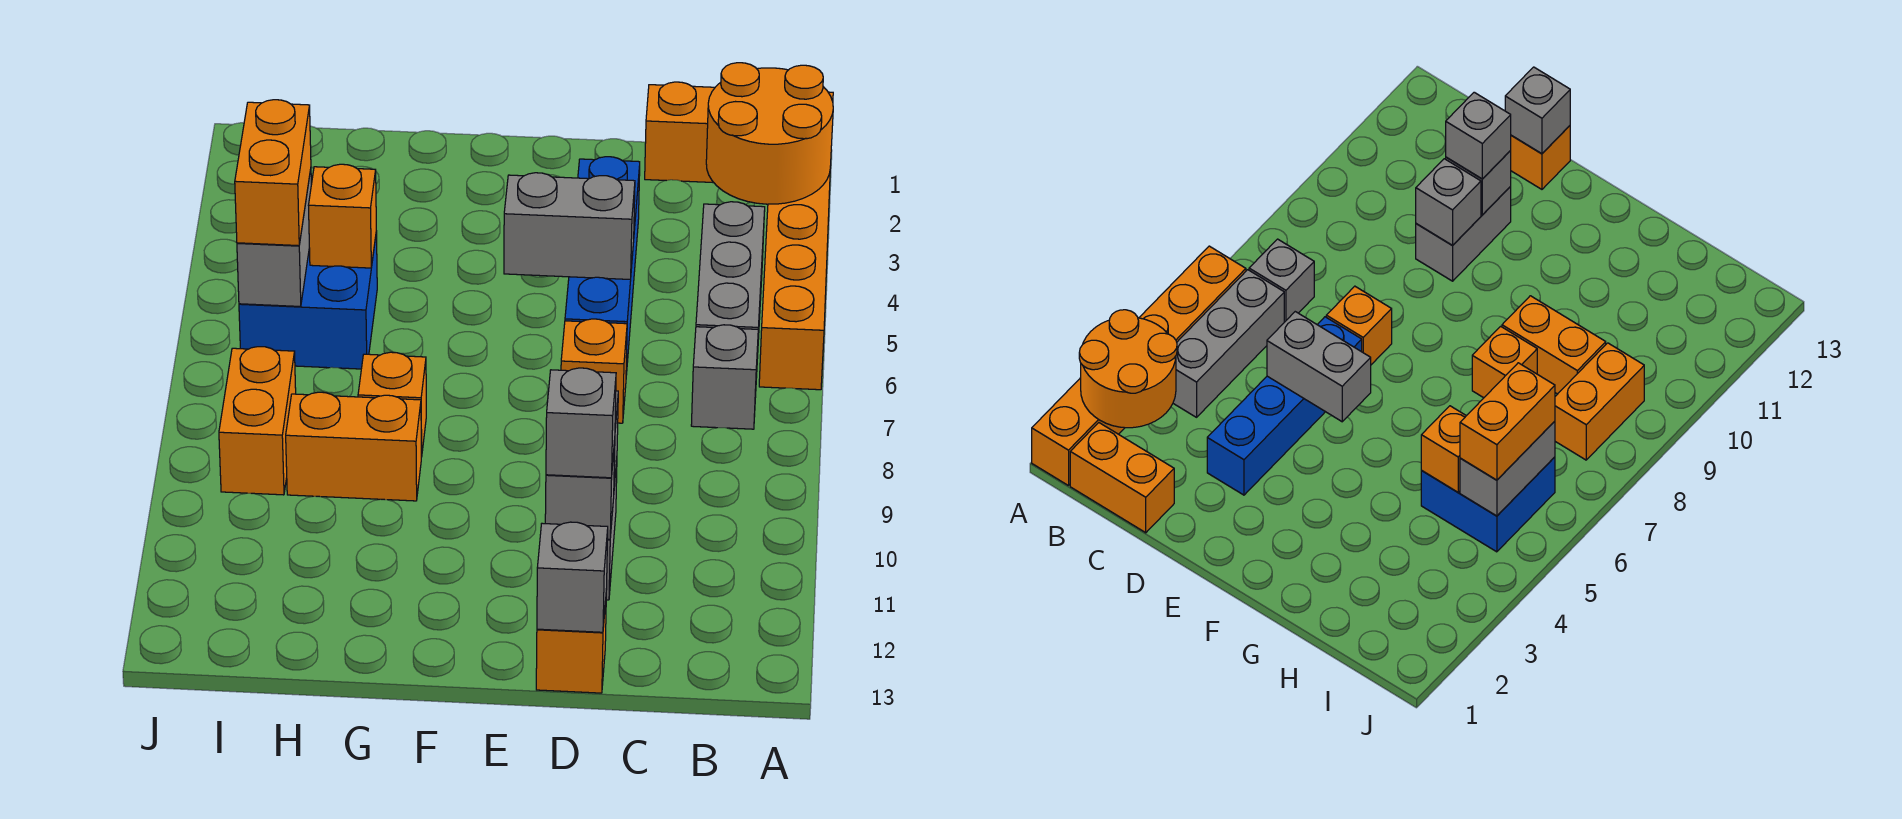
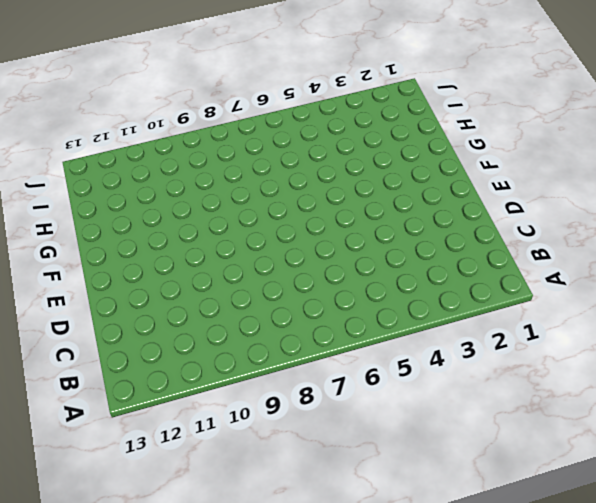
none -> orange brick A1:A6 level 1
none -> orange brick B1:C1 level 1
none -> grey brick B4:B6 level 1

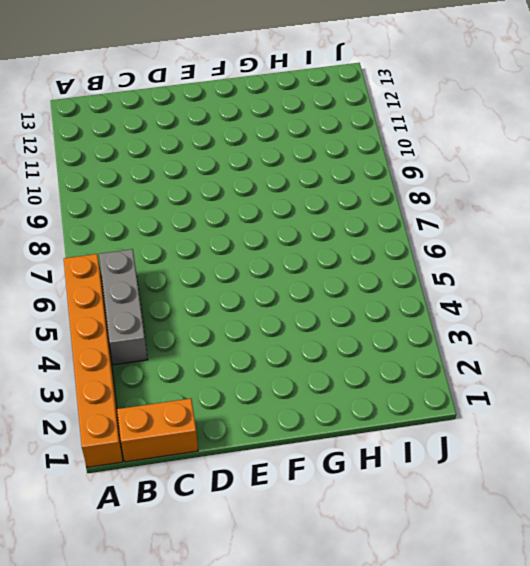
none -> grey brick B7 level 1
none -> blue brick D3:D6 level 1
none -> orange brick D7 level 1

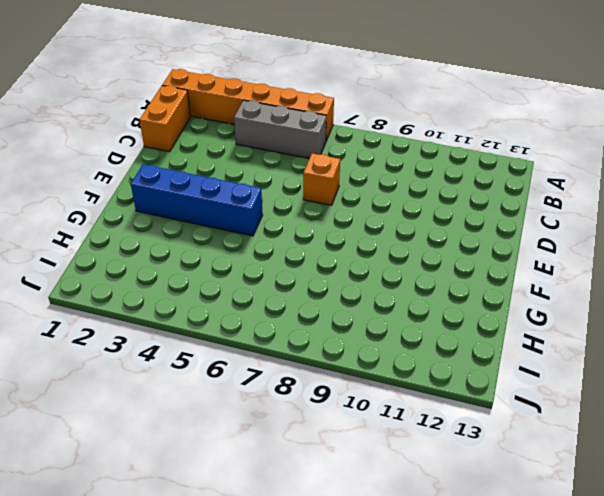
blue brick F2:F5 level 1 -> blue brick D3:D6 level 1
none -> grey brick B7 level 1
none -> grey brick D10:D11 level 1
none -> orange brick D13 level 1

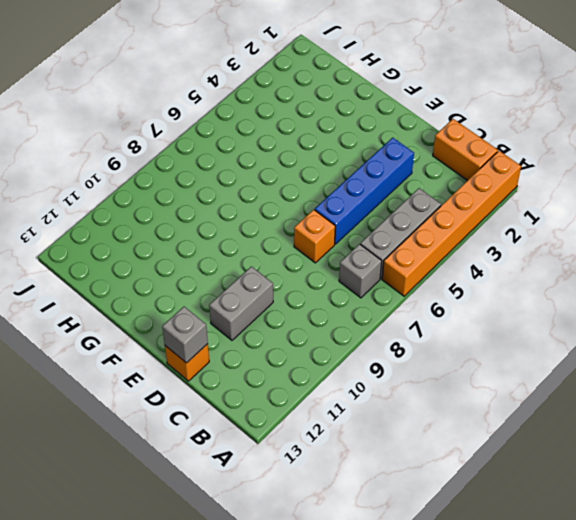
none -> orange brick G8 level 1
none -> orange brick G9:H9 level 1
none -> blue brick H5:I6 level 1

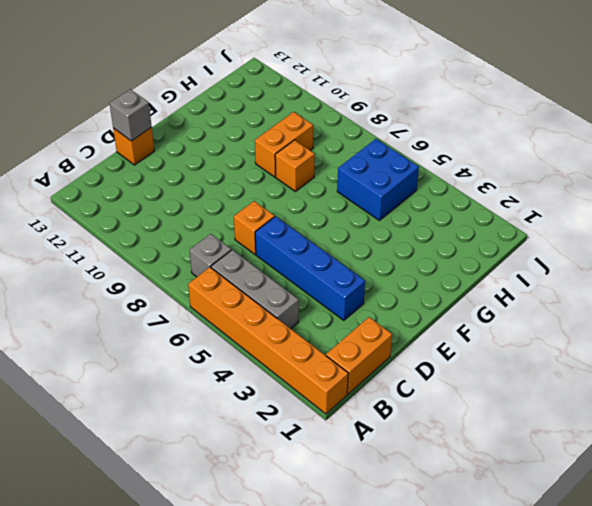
none -> grey brick D10:D11 level 1
none -> orange brick I8:I9 level 1
none -> orange round brick A2:B3 level 2

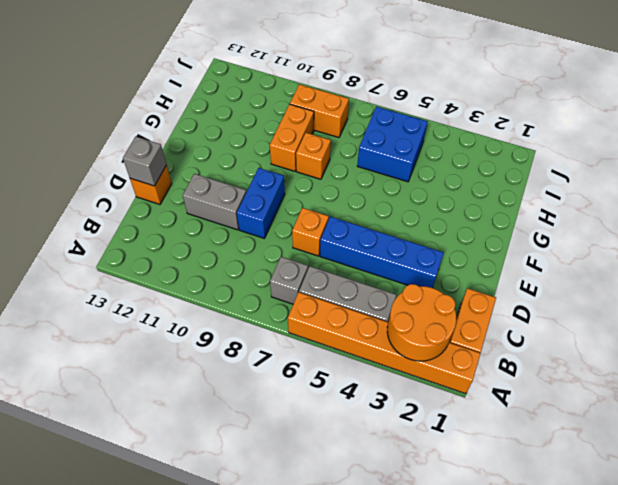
blue brick D9:E9 level 1 -> none
none -> grey brick D5:E5 level 2
none -> grey brick D10 level 2
none -> grey brick D11 level 2

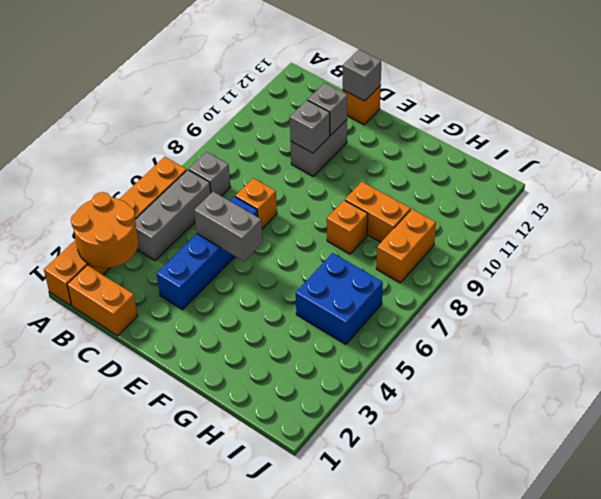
none -> orange brick H5 level 2
none -> grey brick I5:I6 level 2
none -> grey brick D11 level 3

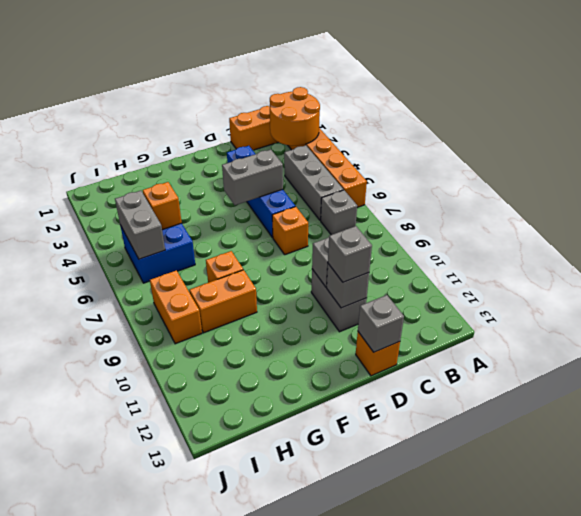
none -> orange brick I5:I6 level 3

